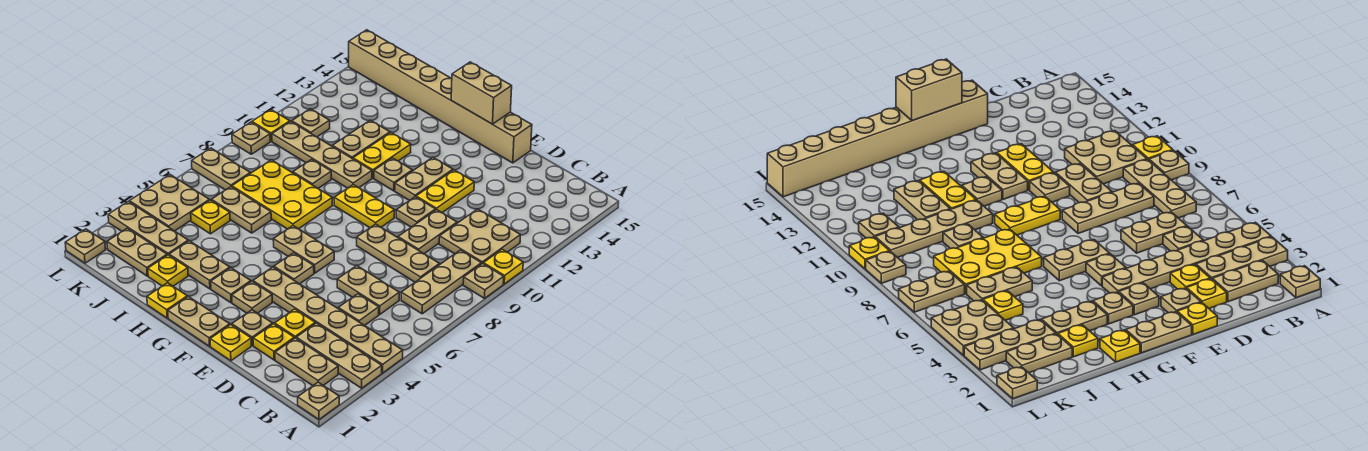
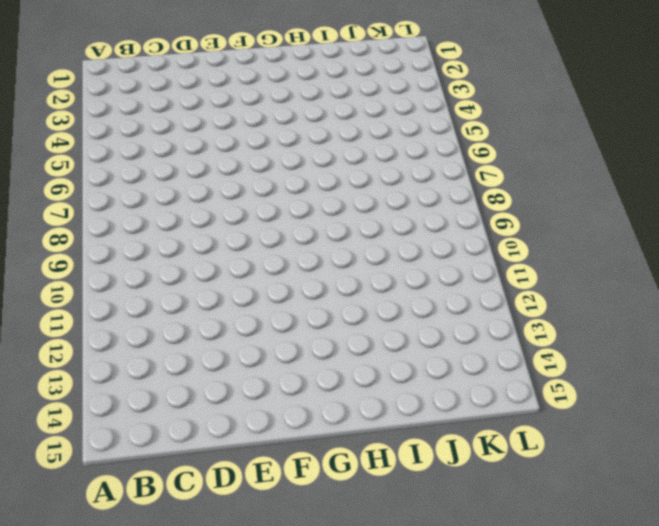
none -> tan plate A1 level 1
none -> tan plate A3:C3 level 1
none -> tan plate A4:F4 level 1
none -> tan plate A9 level 1

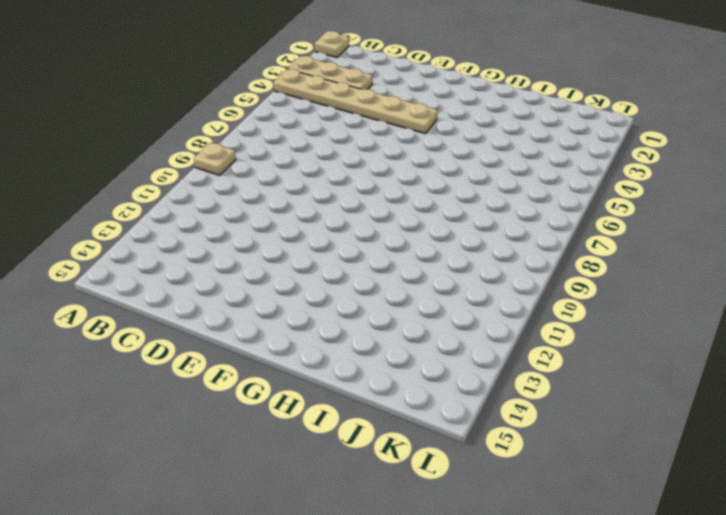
none -> yellow plate A10 level 1
none -> tan plate B2:C2 level 1
none -> tan plate B7:B9 level 1
none -> tan plate B10:C11 level 1

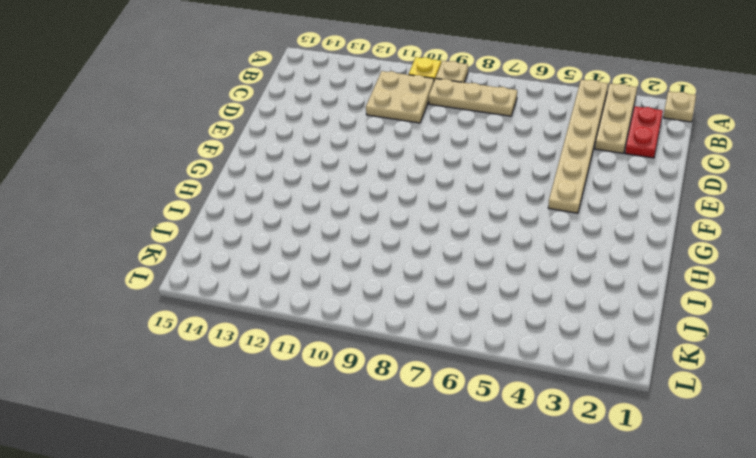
red plate B2:C2 level 1 -> tan plate B2:C2 level 1
none -> tan plate C5 level 1
none -> tan plate C6:D6 level 1
none -> tan plate C8:E8 level 1
none -> yellow plate D2 level 1

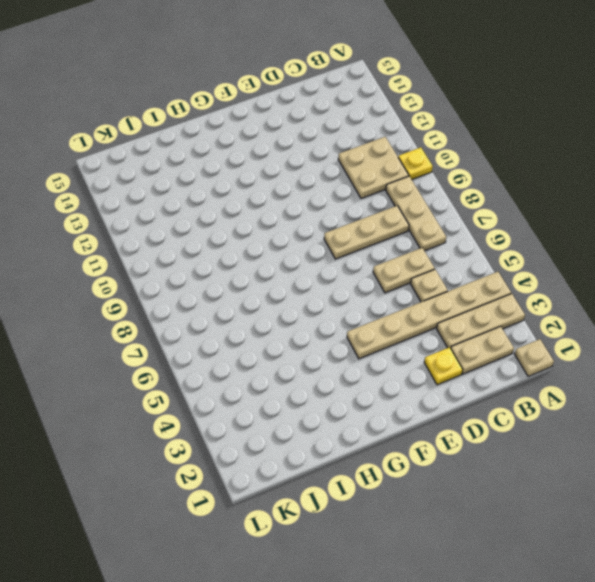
none -> tan plate A9 level 1
none -> yellow plate D3 level 1
none -> tan plate D9:D10 level 1
none -> yellow plate E1 level 1

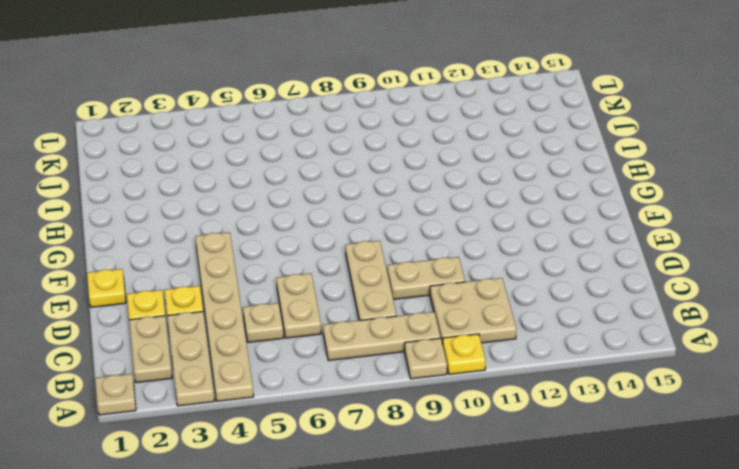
none -> tan plate E2 level 1
none -> tan plate E10 level 1
none -> yellow plate E11:E12 level 1
none -> tan brick E15:L15 level 1

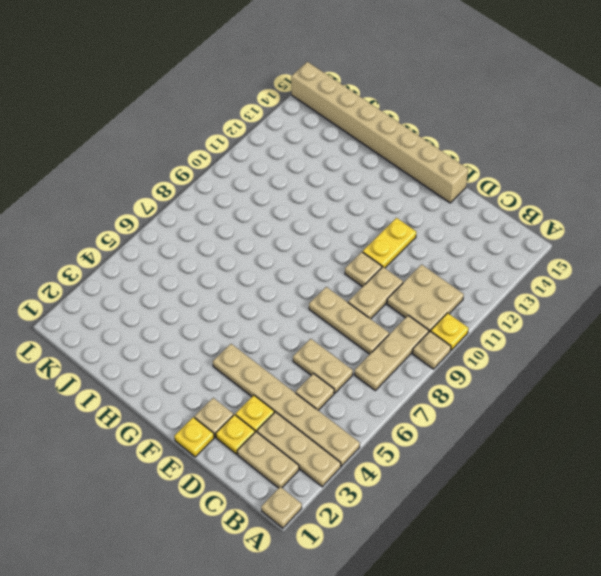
none -> tan plate F1:G1 level 1
none -> tan plate F3 level 1
none -> tan plate F5 level 1
none -> tan plate F6:G6 level 1

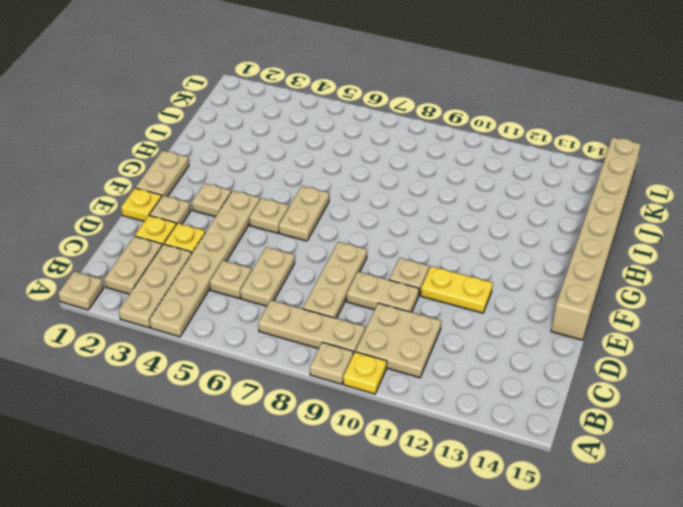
none -> yellow plate F9:G9 level 1
none -> tan plate F11:F12 level 1
none -> tan plate G3 level 1
none -> tan plate G11 level 1

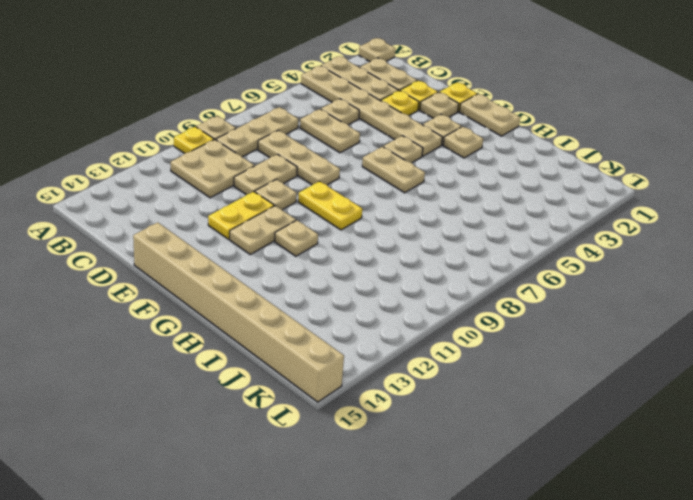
none -> yellow plate H1 level 1
none -> tan plate H3:I3 level 1
none -> yellow plate H7:J8 level 1
none -> tan plate H10:K10 level 1

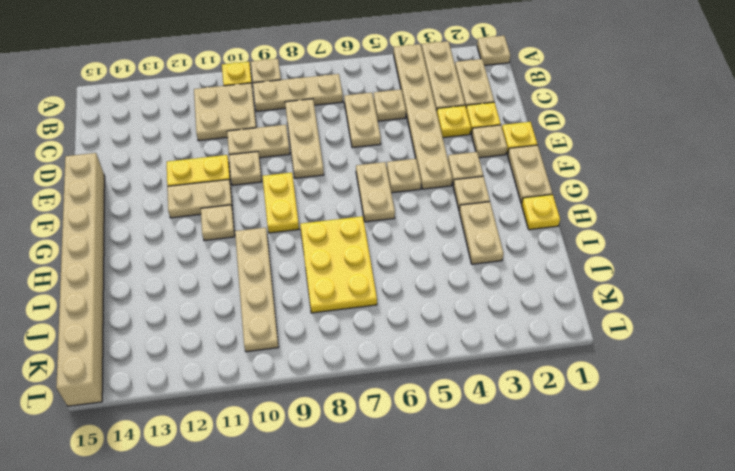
none -> yellow plate H11:H12 level 1
none -> yellow plate I2 level 1
none -> tan plate I6:J6 level 1
none -> tan plate I9 level 1

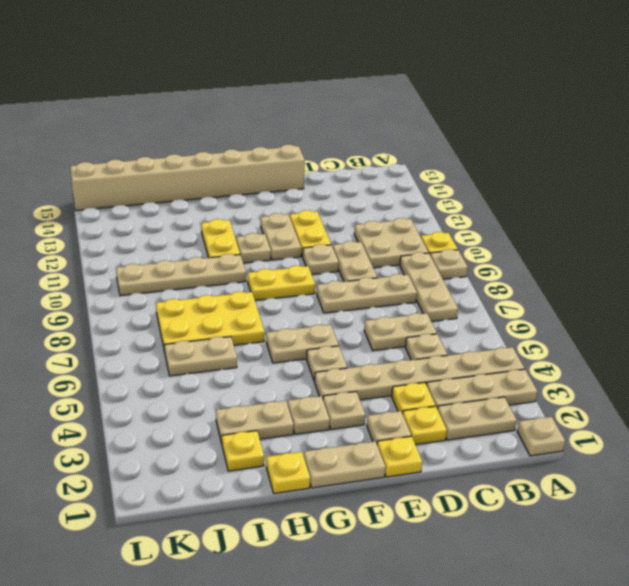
none -> tan plate I9 level 1
none -> tan plate I11:I12 level 1
none -> tan plate J2:K2 level 1
none -> tan plate J3:L3 level 1

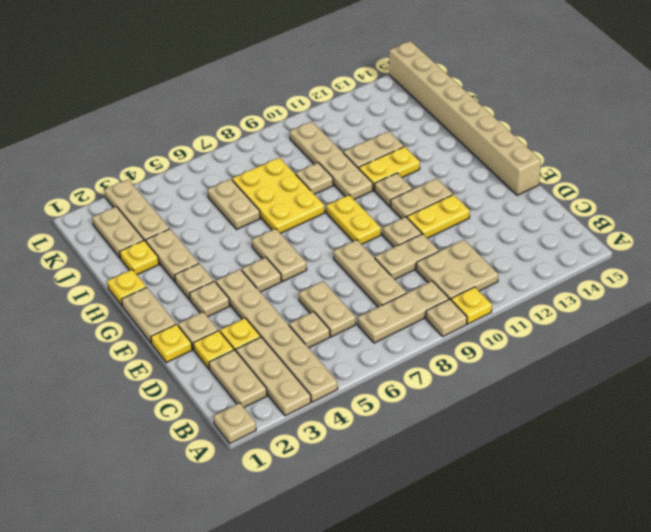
none -> yellow plate J5 level 1
none -> tan plate K4:L5 level 1
none -> tan plate K7:L7 level 1
none -> tan plate K11 level 1

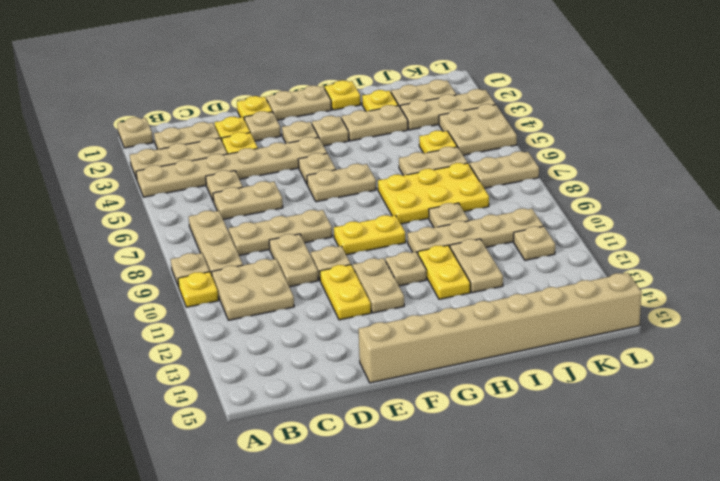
none -> tan plate L1 level 1
none -> tan plate L9 level 1
none -> yellow plate L10 level 1
none -> tan brick F15:G15 level 2

